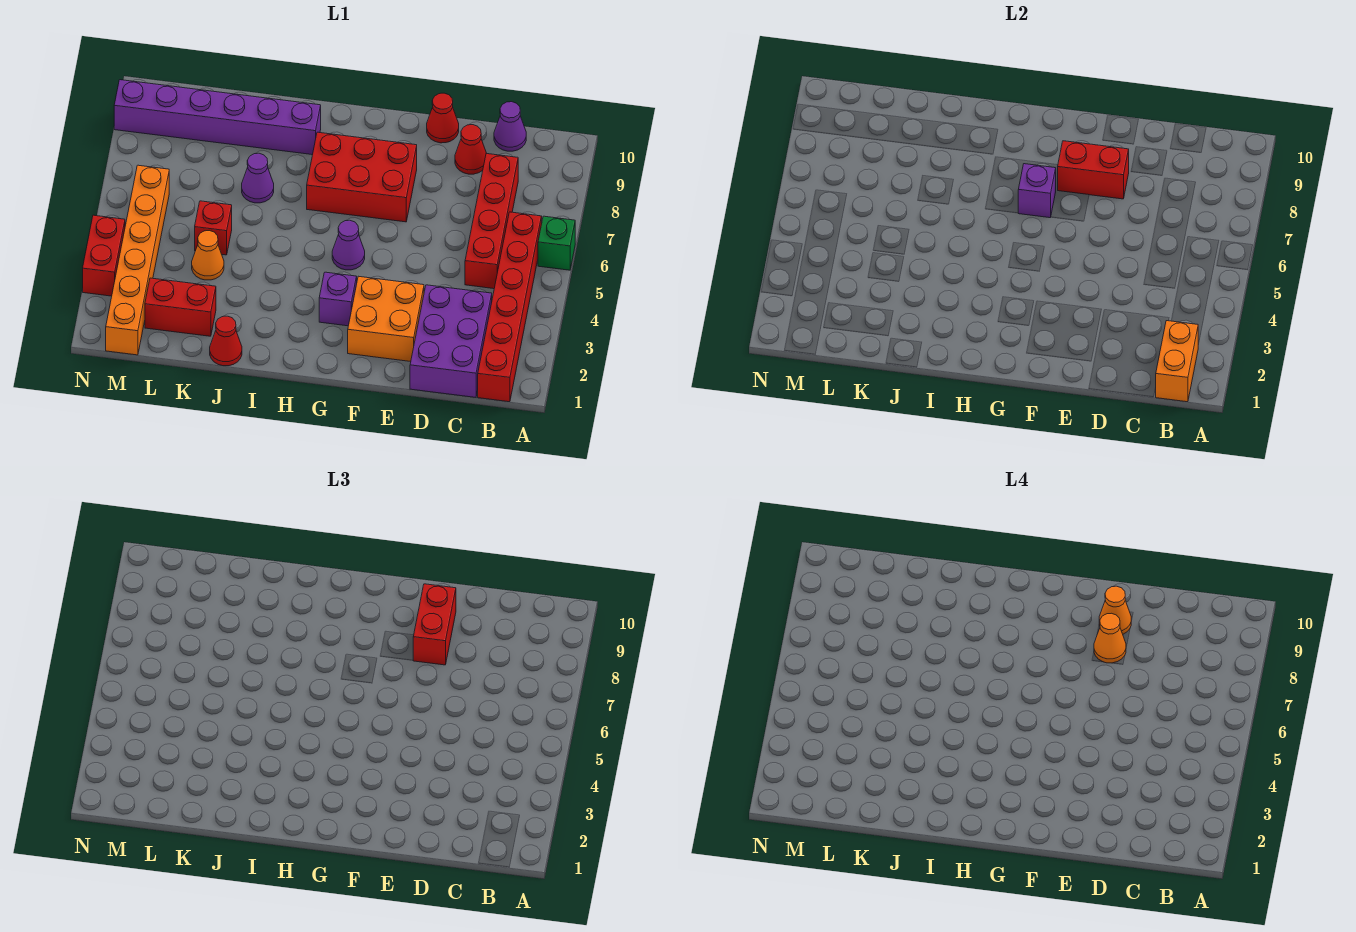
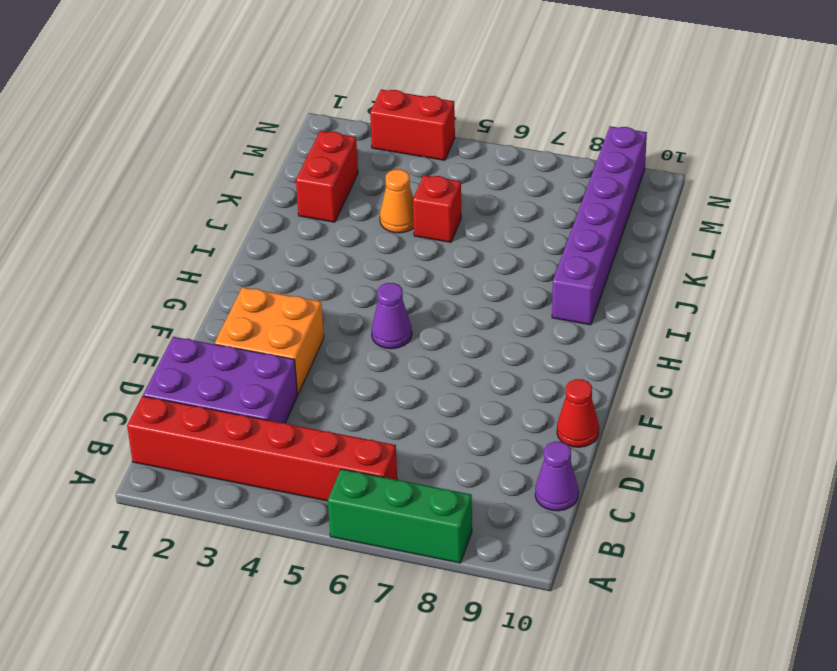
green brick A6:A8 level 1 -> green brick A6 level 1
none -> red brick C5:C8 level 1
none -> red cone D9 level 1
none -> red brick F7:H8 level 1

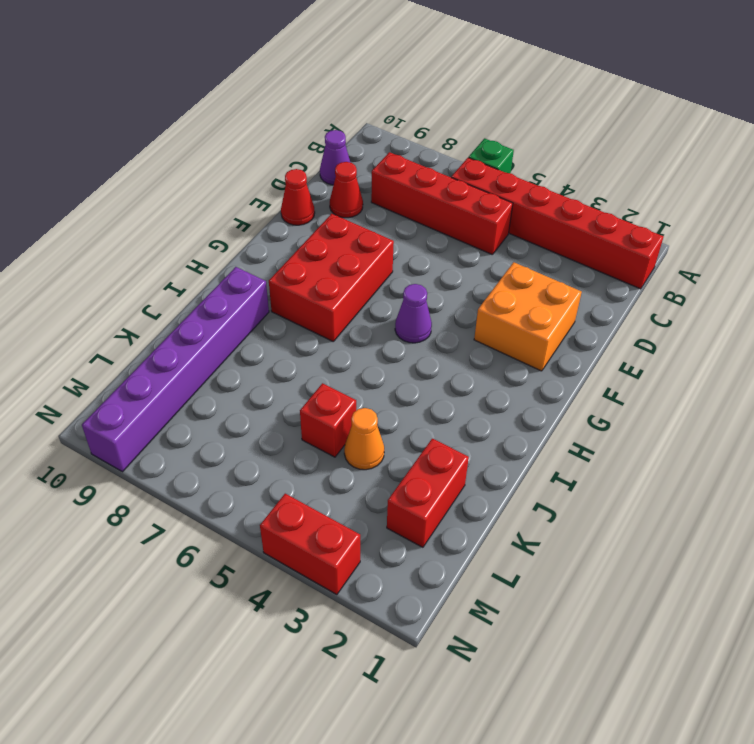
none -> purple brick C1:D3 level 1
none -> purple brick G3 level 1
none -> red cone J1 level 1

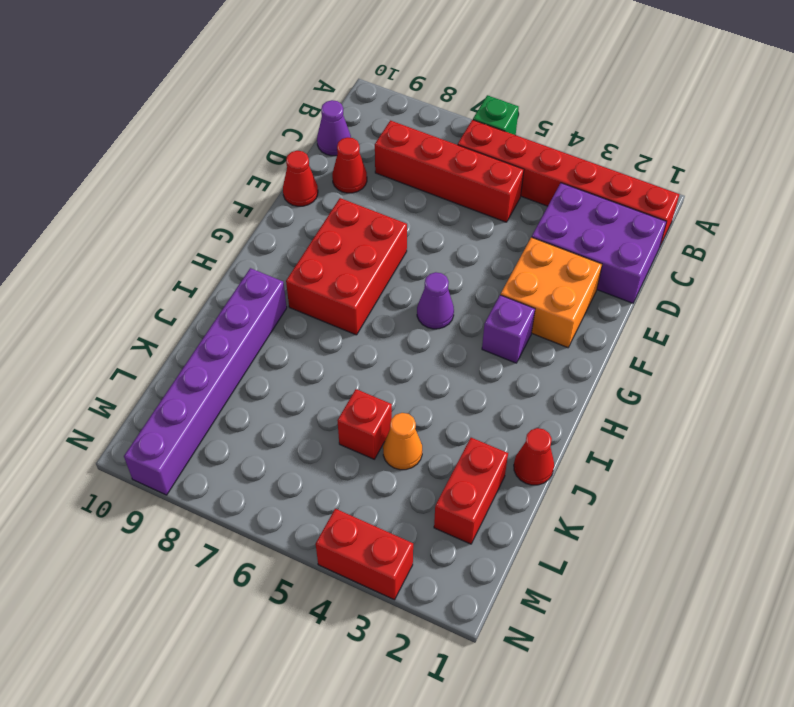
none -> purple cone J7 level 1
none -> orange brick M1:M6 level 1
none -> orange brick B1:B2 level 2

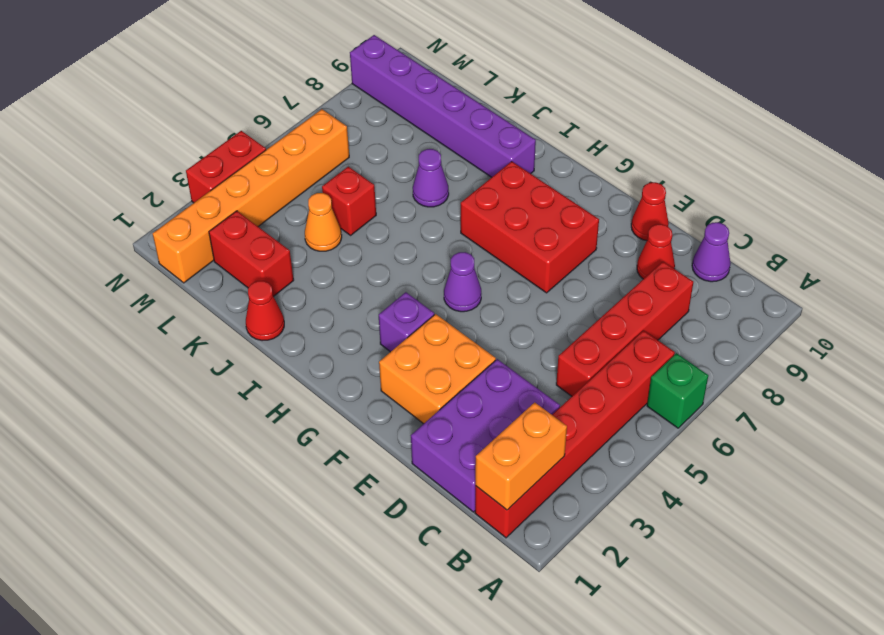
none -> red brick E8:F8 level 2
none -> purple brick G7 level 2
none -> red brick E8:E9 level 3

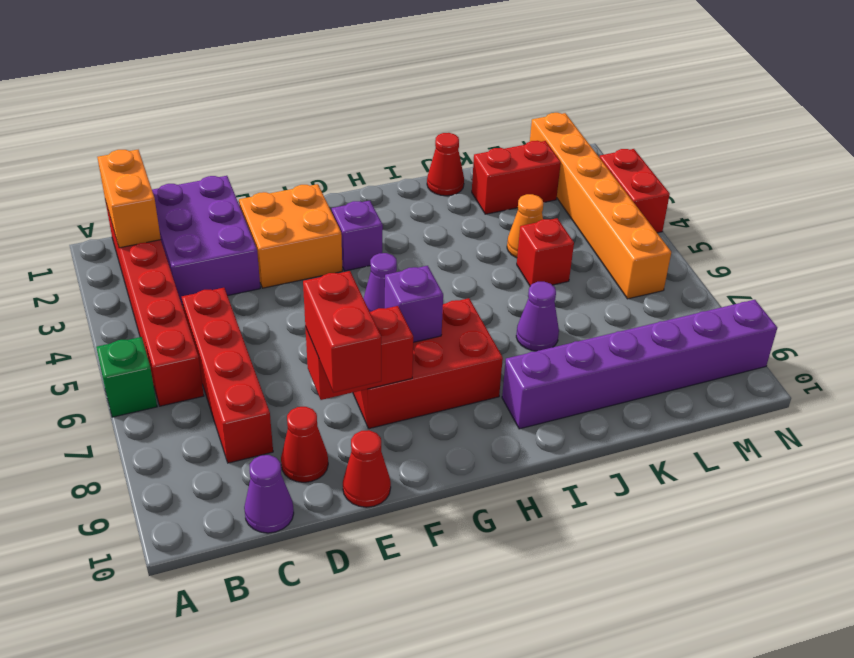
none -> orange cone E8 level 4
none -> orange cone E9 level 4

